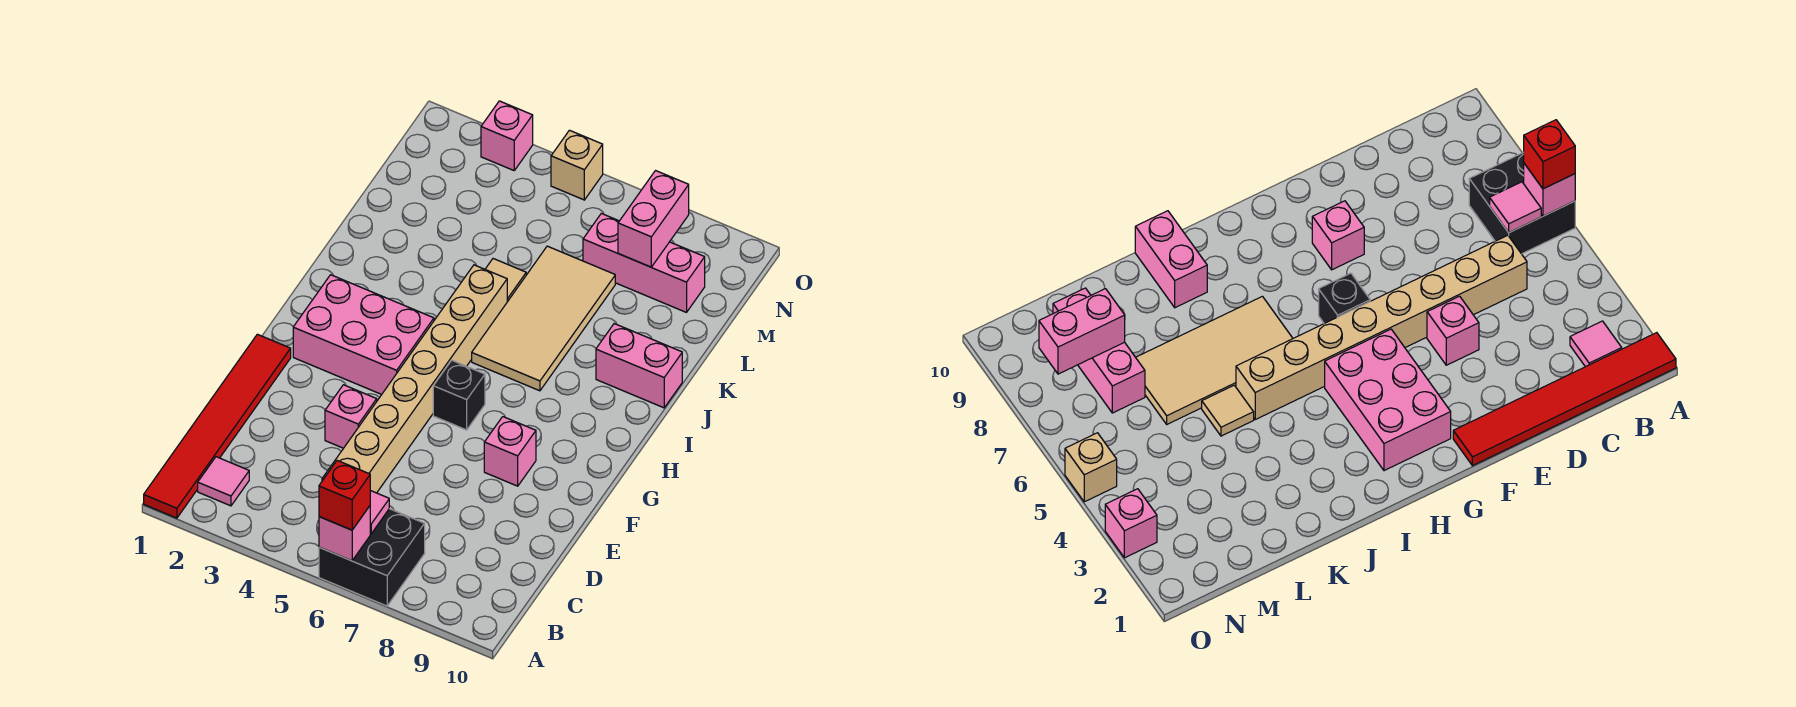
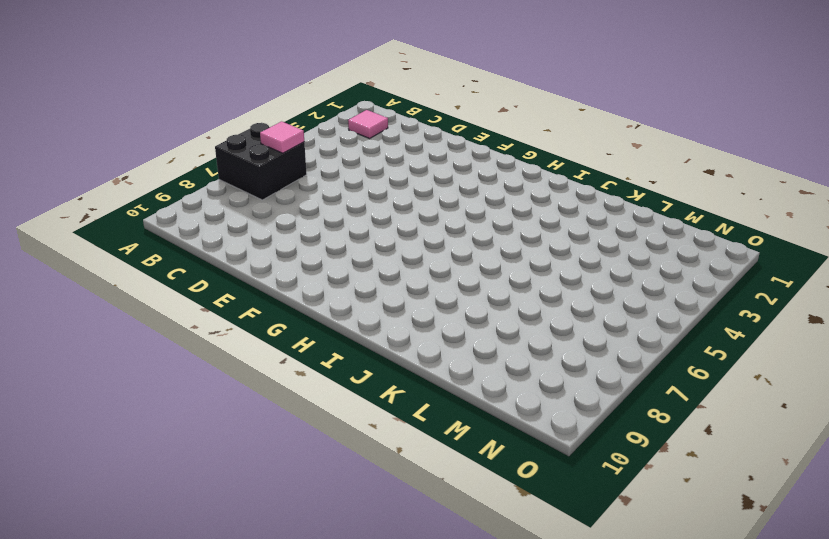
none -> red tile A1:F1 level 1
none -> tan brick C5:J5 level 1
none -> pink brick E4 level 1

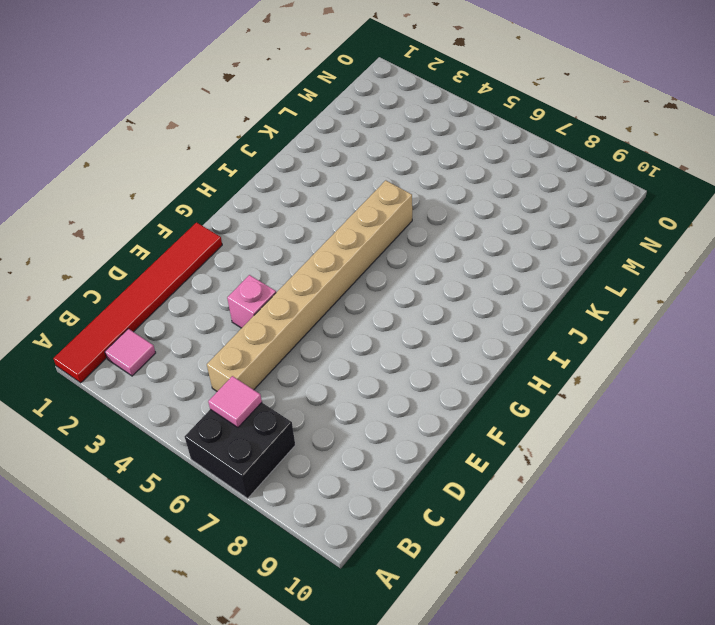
none -> pink brick F8 level 1
none -> pink brick G2:H4 level 1
none -> black brick G6 level 1

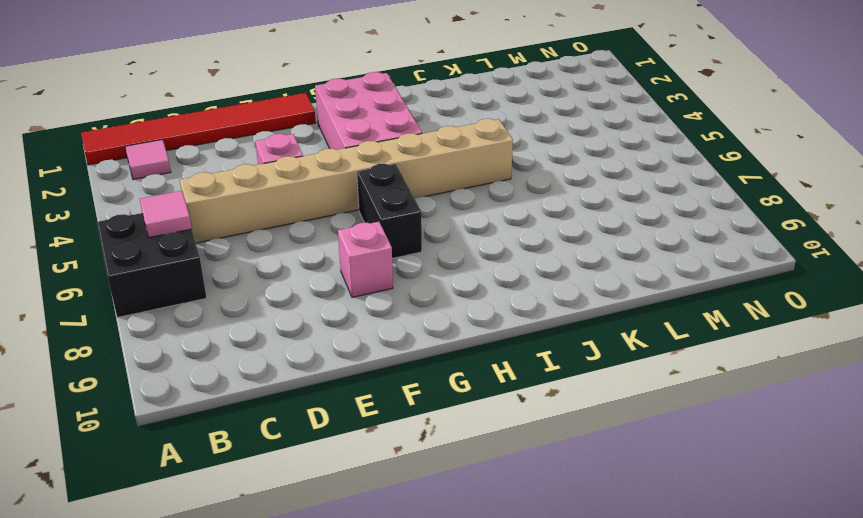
black brick G6:G7 level 1 -> black brick G6 level 1
none -> tan tile I6:L7 level 1
none -> pink brick J9:J10 level 1
none -> tan tile K5 level 1

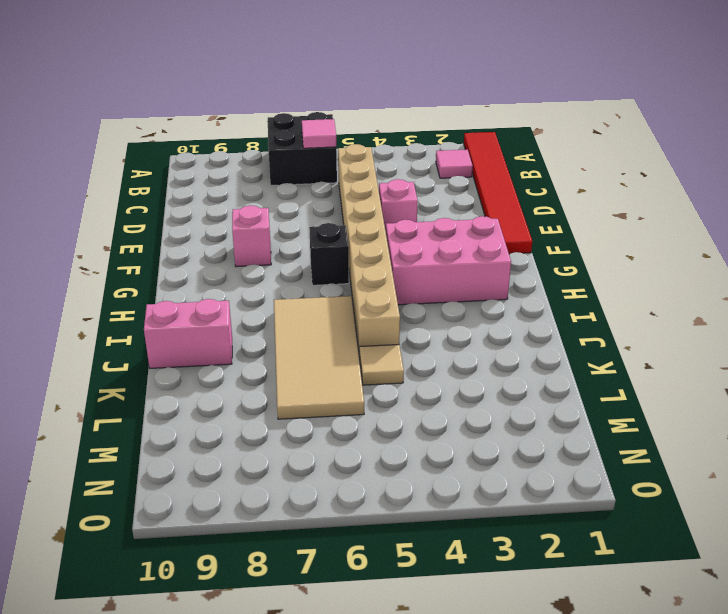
none -> pink brick M7:M9 level 1
none -> pink brick O3 level 1
none -> tan brick O5 level 1

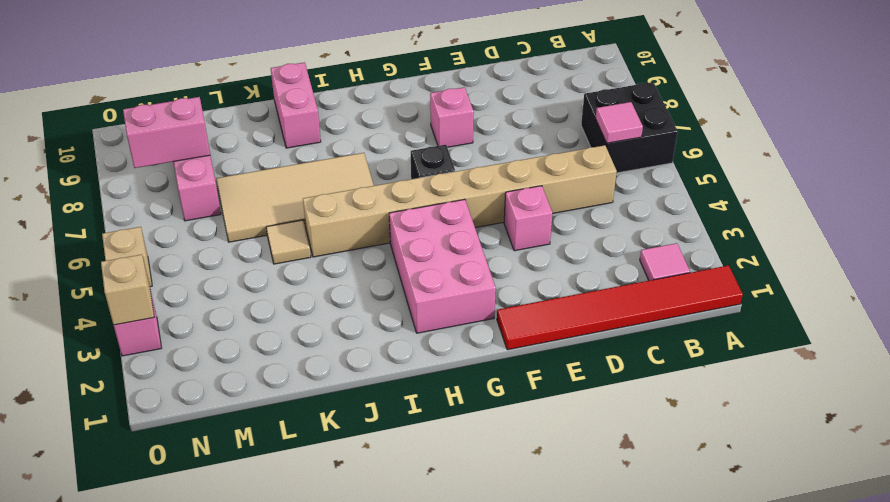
tan brick O3 level 2 -> none
none -> pink brick A6 level 2
none -> red brick A6 level 3

